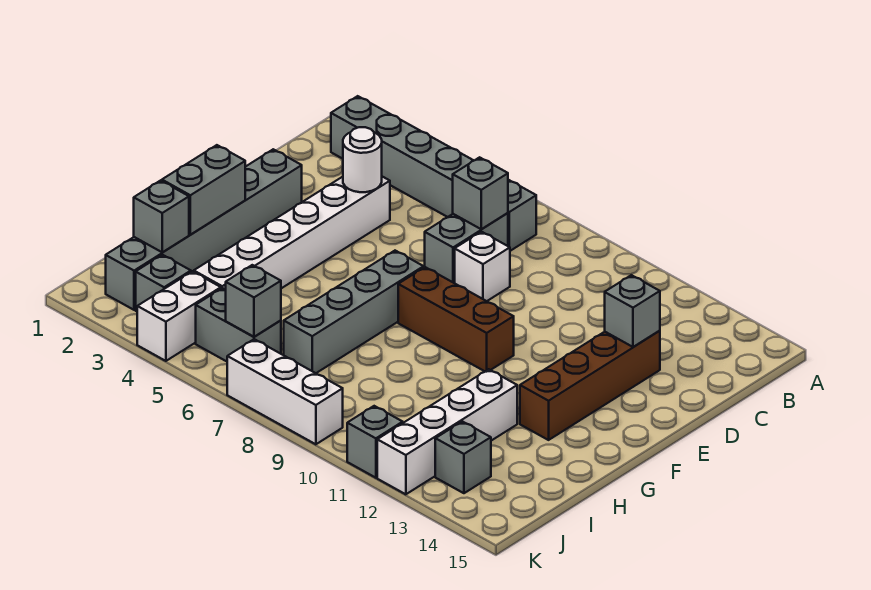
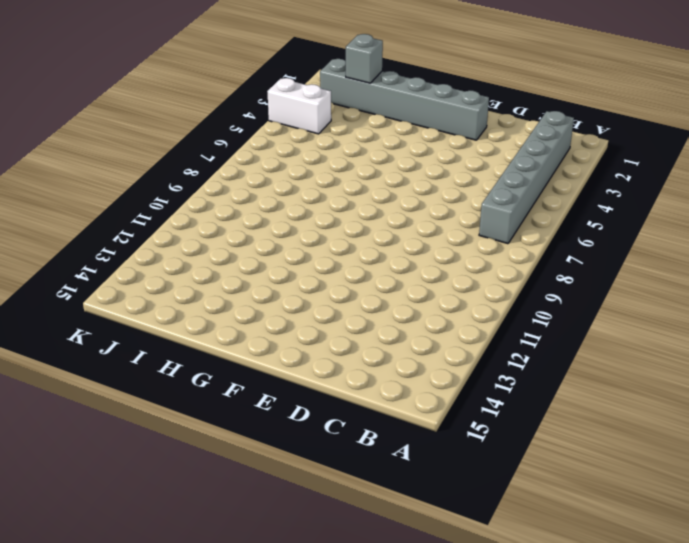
none -> grey brick C7:D7 level 1
none -> white brick D4:I4 level 1
none -> white brick D8 level 1

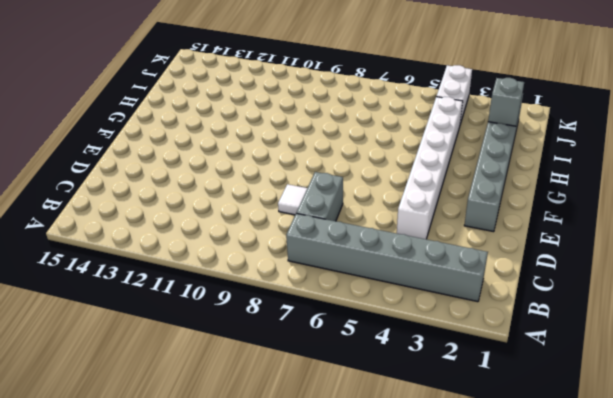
white tile D8 level 1 -> white brick D8 level 1
none -> brown brick D13:G13 level 1
none -> grey brick F7:I7 level 1
none -> brown brick F8:F10 level 1

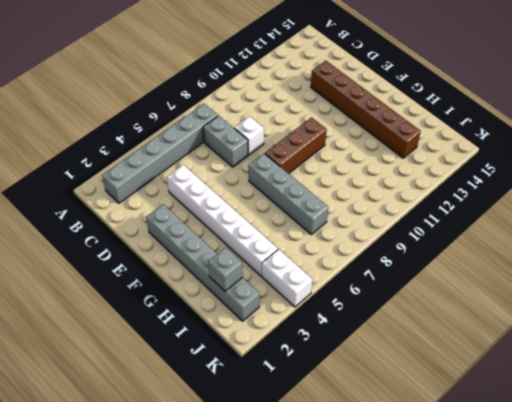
brown brick D13:I13 level 1 -> brown brick D13:G13 level 1
none -> white brick H12:K12 level 1
none -> grey brick J3 level 1
none -> grey brick J5:J6 level 1

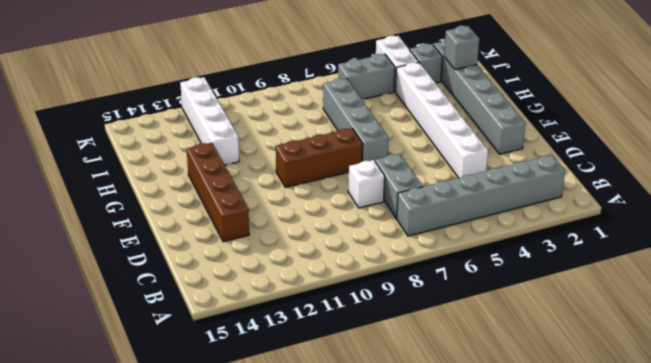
none -> grey brick J13 level 1
none -> white brick K7:K9 level 1
none -> grey brick K11 level 1

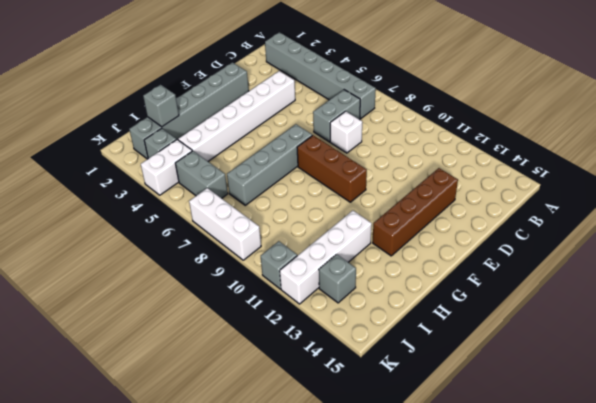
none -> grey brick C7 level 2
none -> white round brick D4 level 2
none -> grey brick D13 level 2

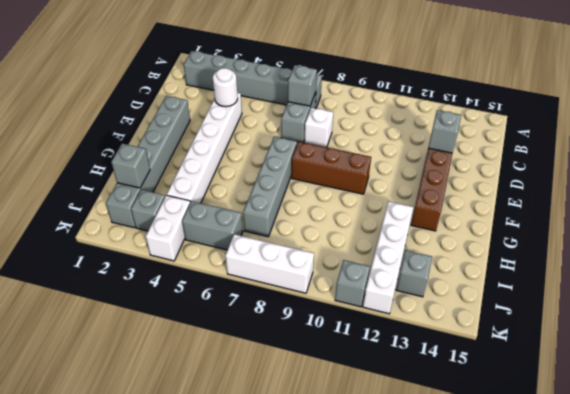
none -> grey brick G2:H2 level 2
none -> grey brick J6 level 2

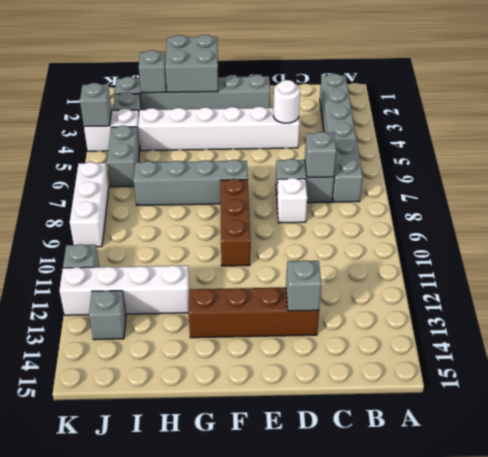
grey brick G1:H2 level 2 -> grey brick G2:H2 level 2
grey brick K4 level 2 -> grey brick J6 level 2

